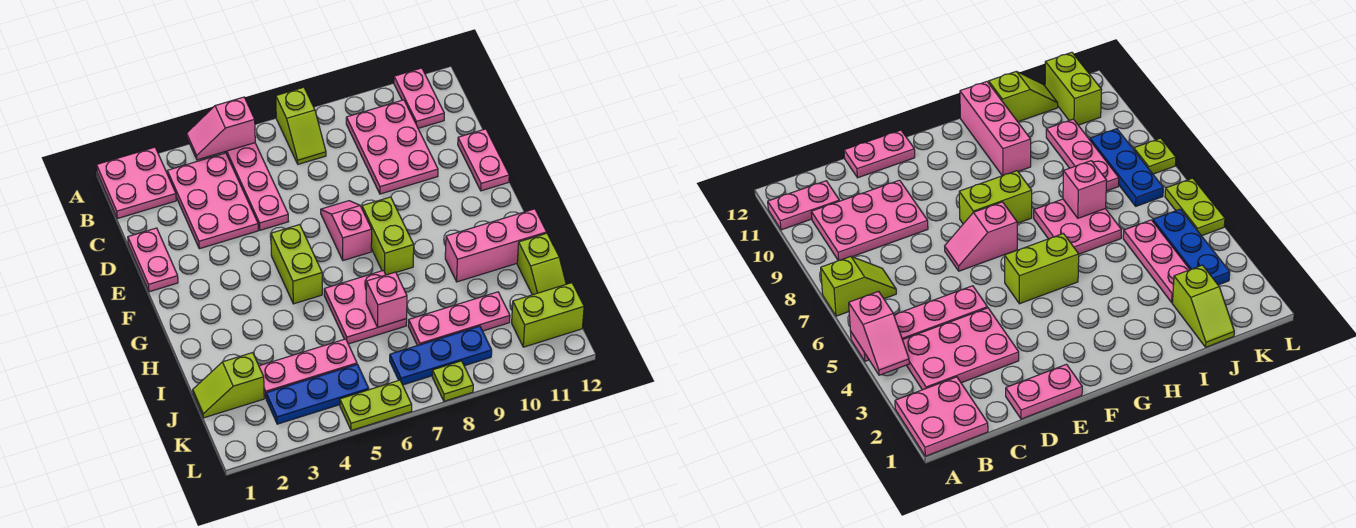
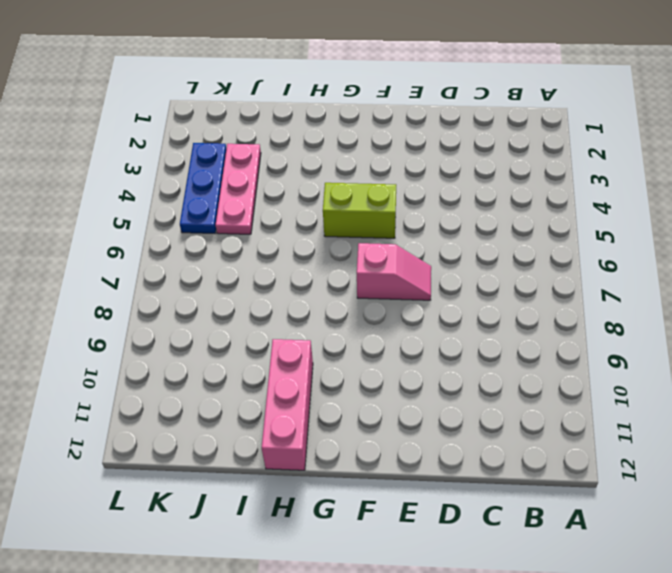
none -> pink plate A1:B2 level 1
none -> pink plate A5:D5 level 1
none -> lime slope A7:B7 level 1 top A

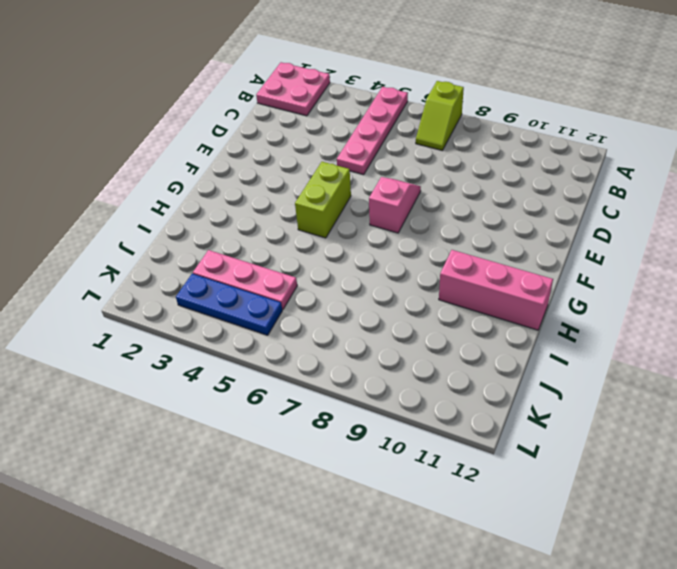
none -> pink plate A11:B11 level 1
none -> pink plate B3:D4 level 1
none -> pink plate B9:D10 level 1

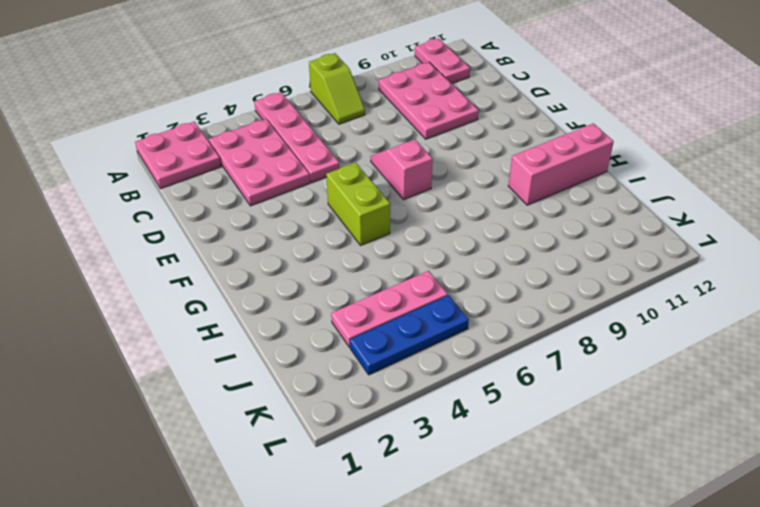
none -> pink plate D1:E1 level 1
none -> pink plate D12:E12 level 1
none -> lime brick F8:G8 level 1

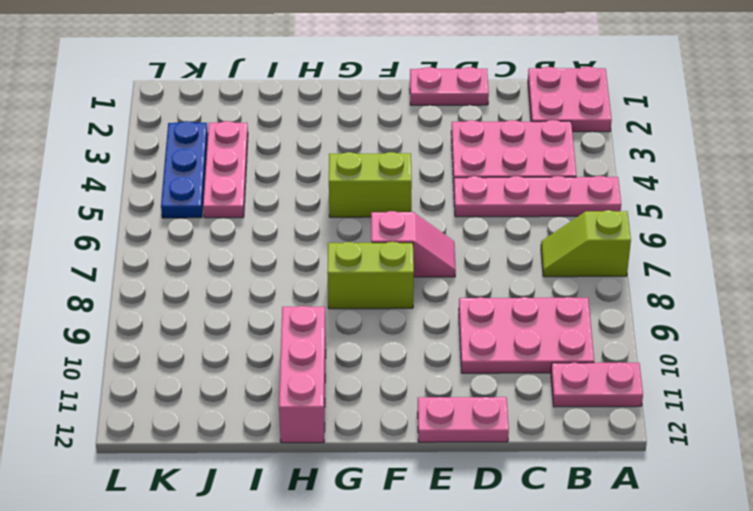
none -> pink plate H6:I7 level 1
none -> lime slope I12:J12 level 1 top I
none -> lime slope J1:J2 level 1 top 2

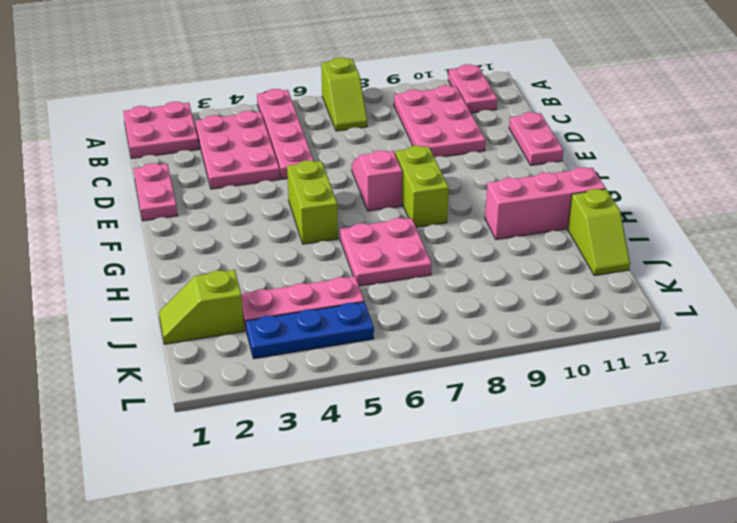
none -> pink plate J8:J10 level 1
none -> blue plate K7:K9 level 1
none -> lime brick K11:K12 level 1

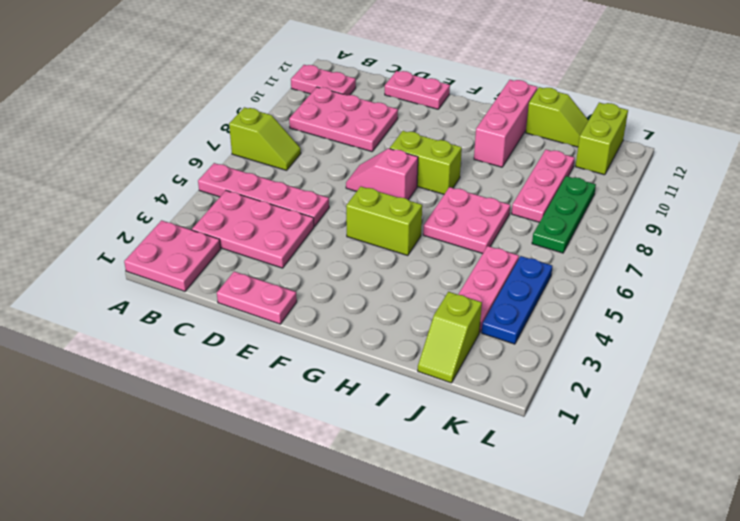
green plate K7:K9 level 1 -> blue plate K7:K9 level 1
none -> lime plate L5:L6 level 1
none -> lime plate L8 level 1
none -> pink slope A4:A5 level 2 top 5

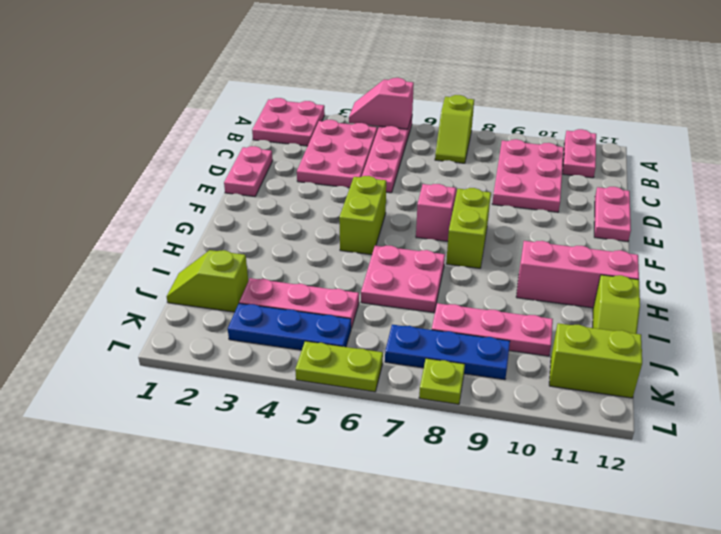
none -> pink brick I7 level 2

